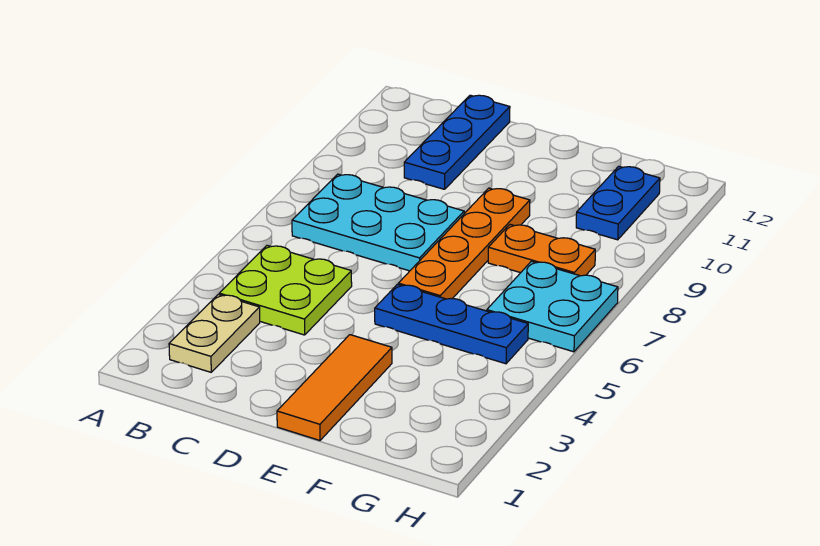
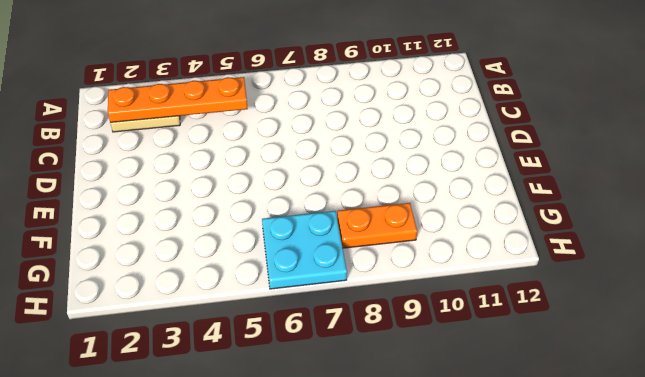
orange plate B2:B5 level 2 -> orange plate E6:E9 level 1
orange plate G8:G9 level 1 -> orange plate F8:G8 level 1
none -> lime plate B4:C5 level 1
none -> cyan plate B7:D8 level 1

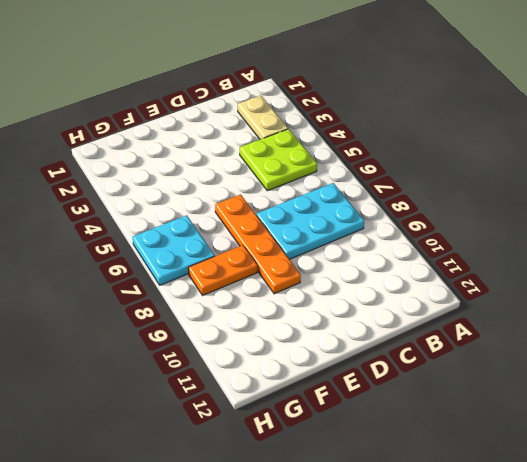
none -> blue plate C10:C12 level 1
none -> orange tile E1:E3 level 1

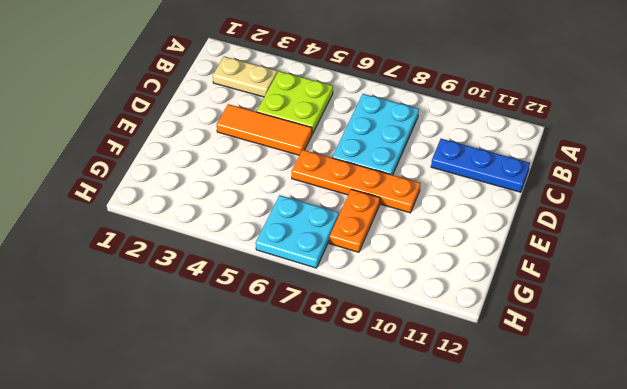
orange tile D3:D5 level 1 -> orange tile E1:E3 level 1
none -> blue plate E5:G5 level 1
none -> blue plate G10:G11 level 1

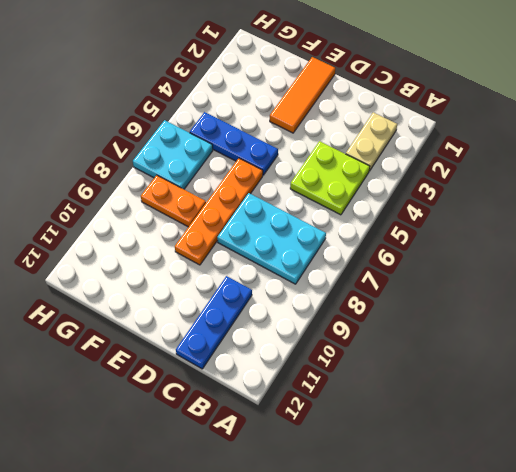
none -> blue plate G10:G11 level 1

